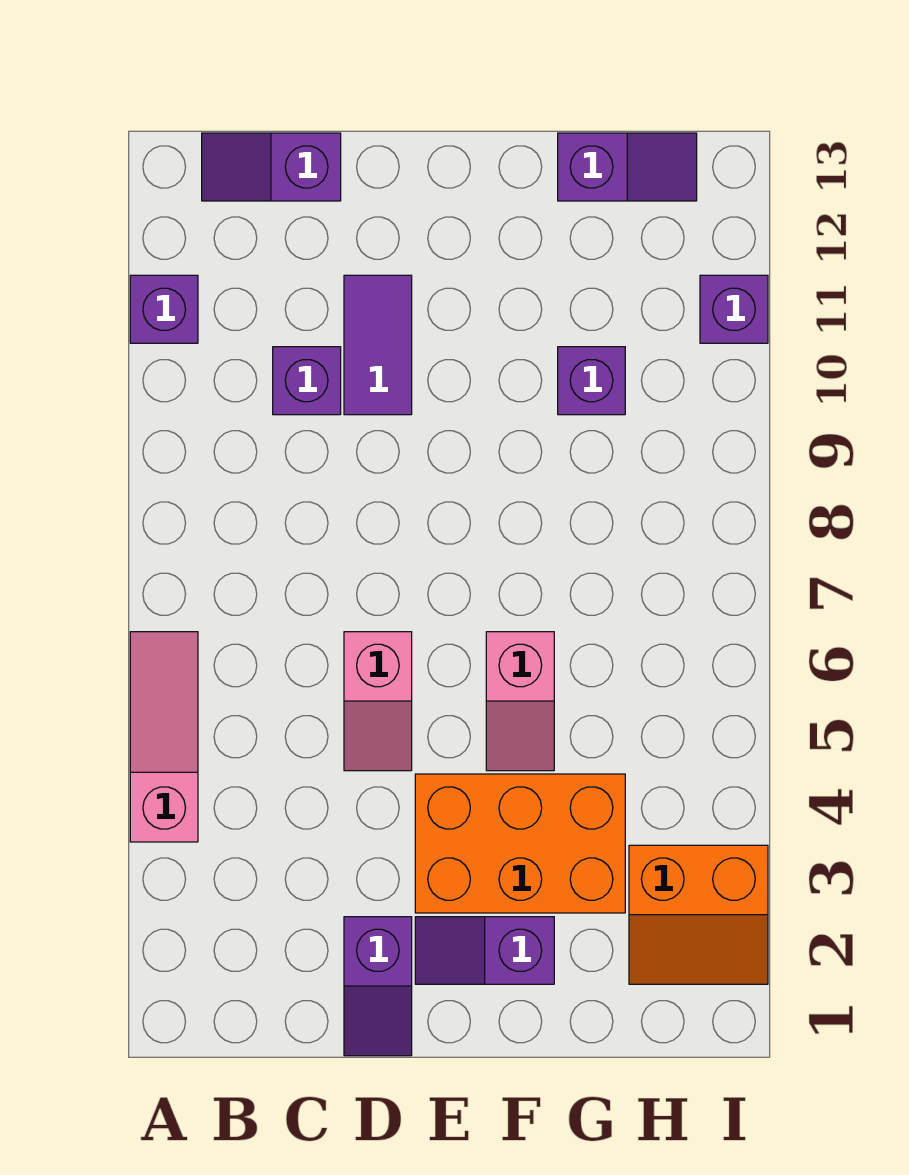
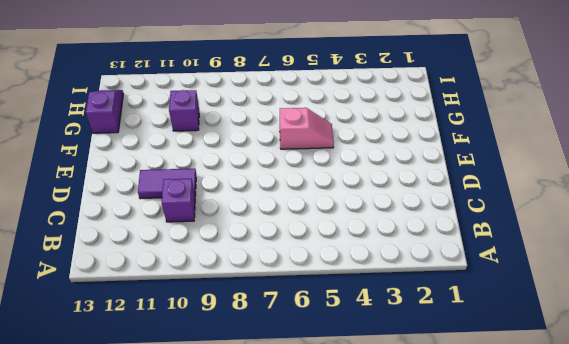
none -> pink slope A4:A6 level 1 top 4
none -> purple brick A11 level 1
none -> purple slope B13:C13 level 1 top C

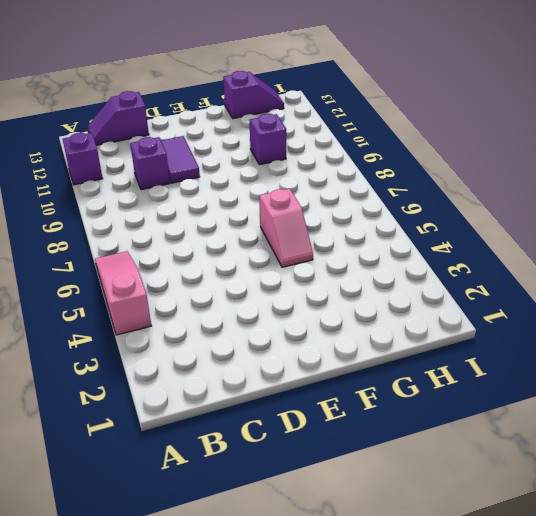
none -> purple slope D1:D2 level 1 top 2
none -> pink slope D5:D6 level 1 top 6
none -> purple slope E2:F2 level 1 top F

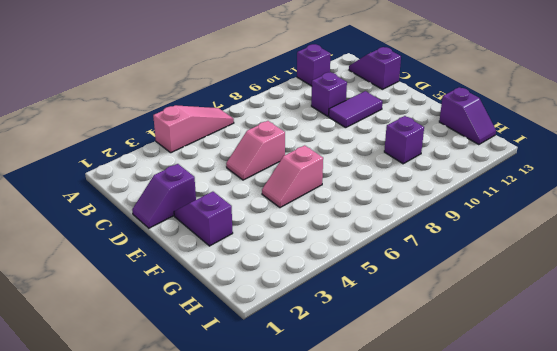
none -> orange brick E3:G4 level 1
none -> orange slope H2:I3 level 1 top 3
none -> purple brick I11 level 1

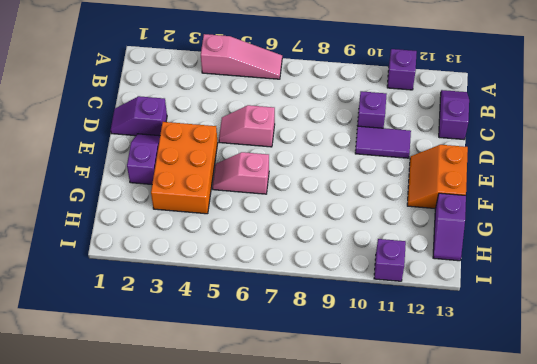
orange slope E12:F13 level 1 top 13 -> orange slope H2:I3 level 1 top 3
none -> purple brick G10 level 1

